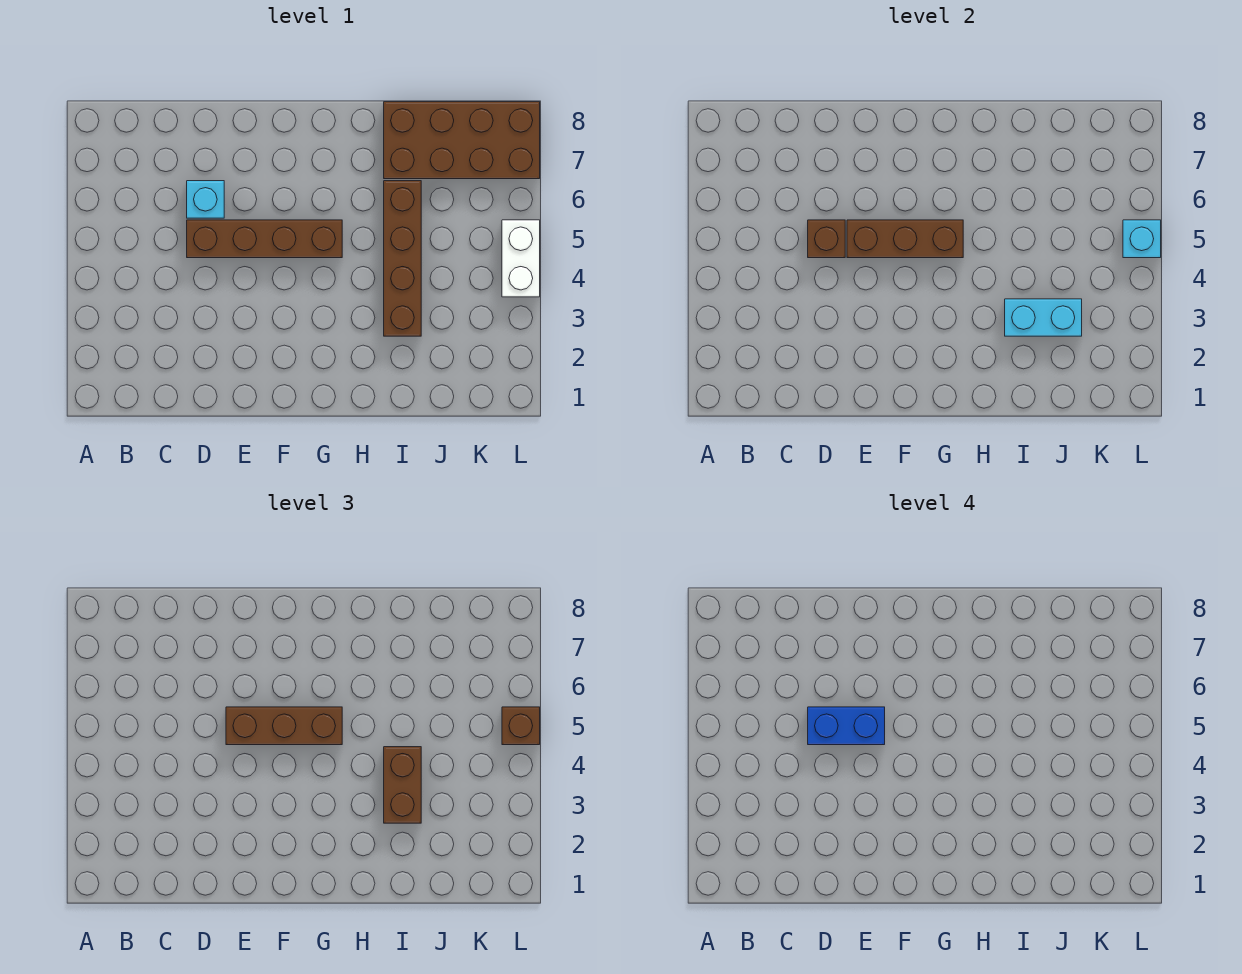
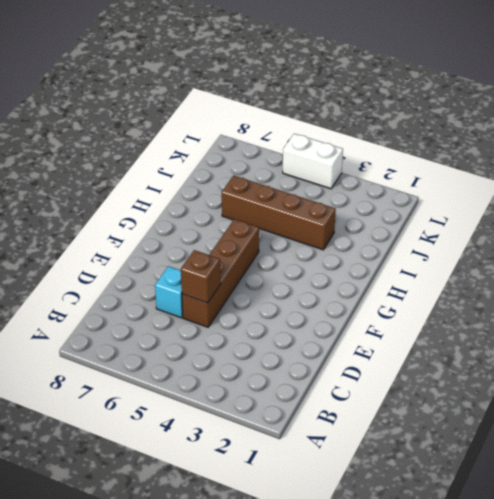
none -> brown brick I7:L8 level 1
none -> brown brick E5:G5 level 2
none -> cyan brick I3:J3 level 2

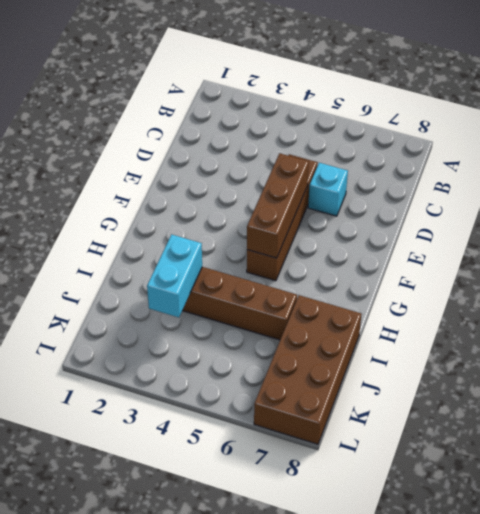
none -> white brick L4:L5 level 1
none -> brown brick D5 level 2
none -> cyan brick L5 level 2

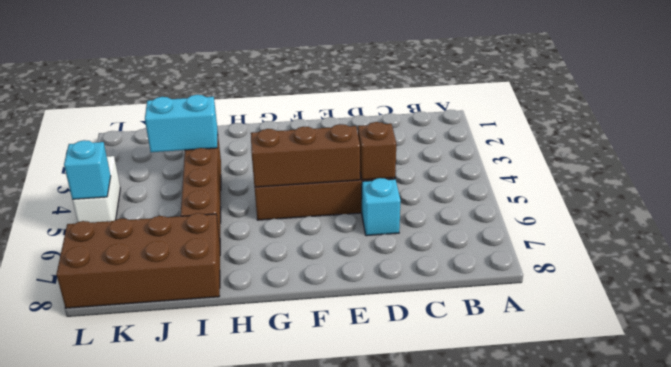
none -> brown brick E5:G5 level 3
none -> brown brick I3:I4 level 3
none -> brown brick L5 level 3

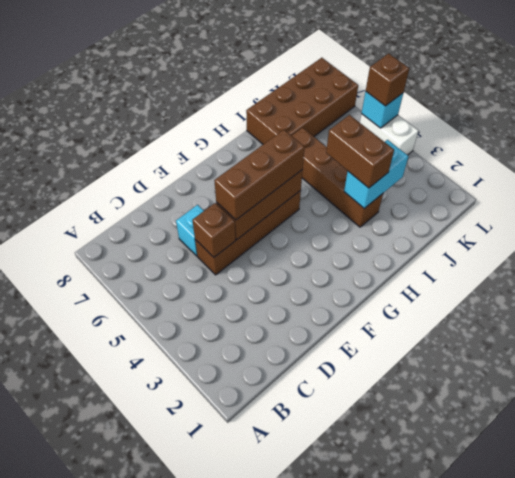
none -> blue brick D5:E5 level 4

